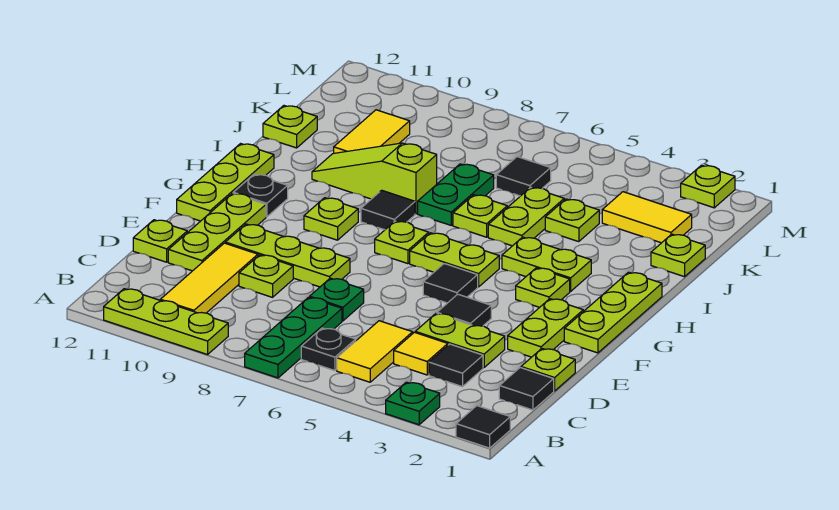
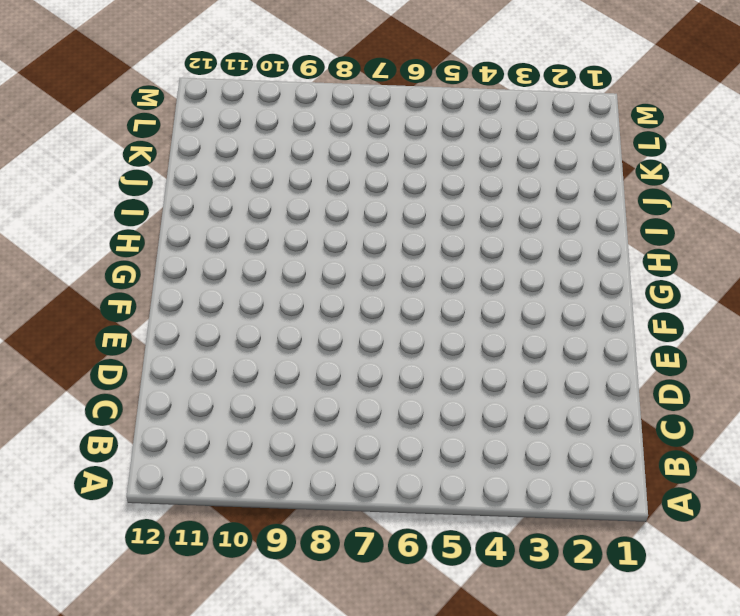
none -> black tile A1 level 1
none -> green plate A3 level 1
none -> green plate A7:C7 level 1
none -> lime plate A9:A11 level 1

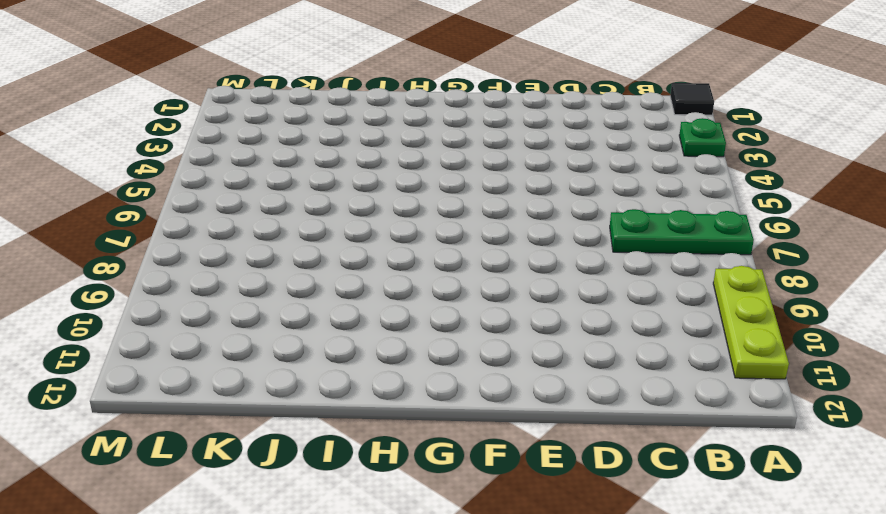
none -> yellow tile B5:C5 level 1
none -> black plate B6 level 1
none -> yellow tile B10:D10 level 1
none -> black tile C1 level 1

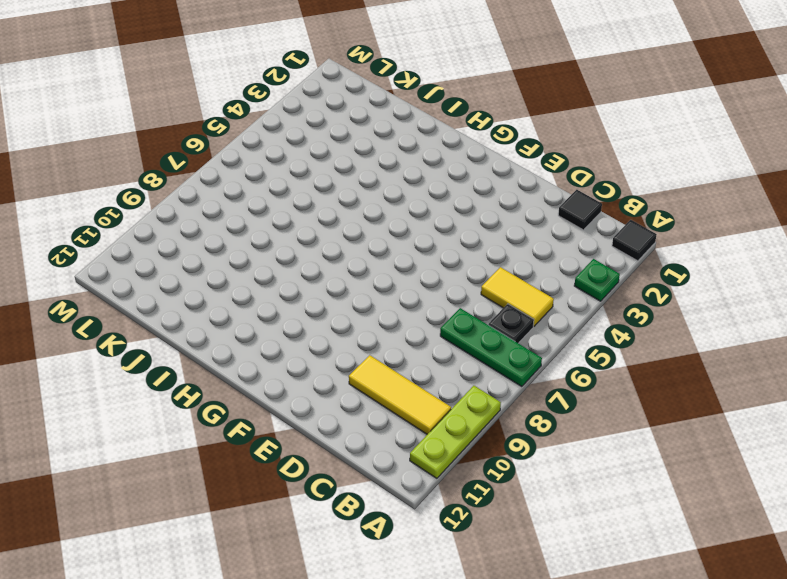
none -> black tile C3 level 1
none -> yellow tile C4 level 1
none -> lime plate D1 level 1
none -> lime plate D3:D4 level 1

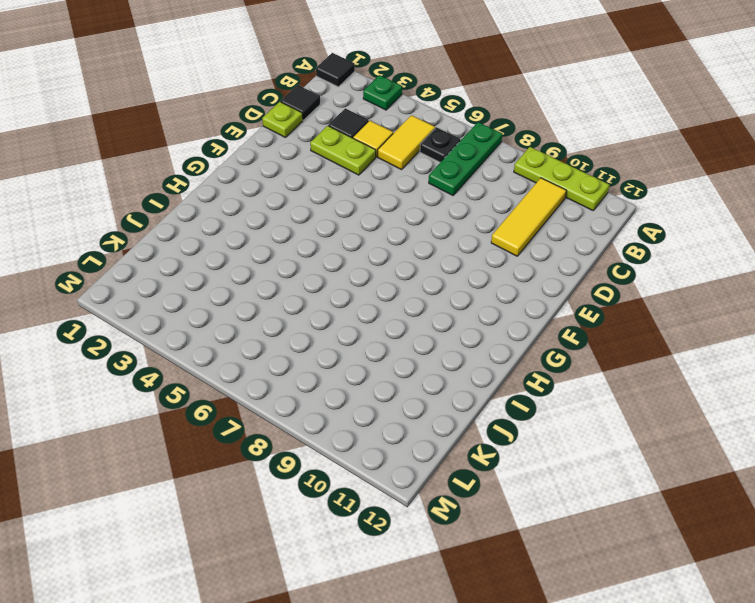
none -> green plate D7 level 1
none -> lime plate D9 level 1
none -> lime plate D11:F11 level 1
none -> lime plate D12 level 1

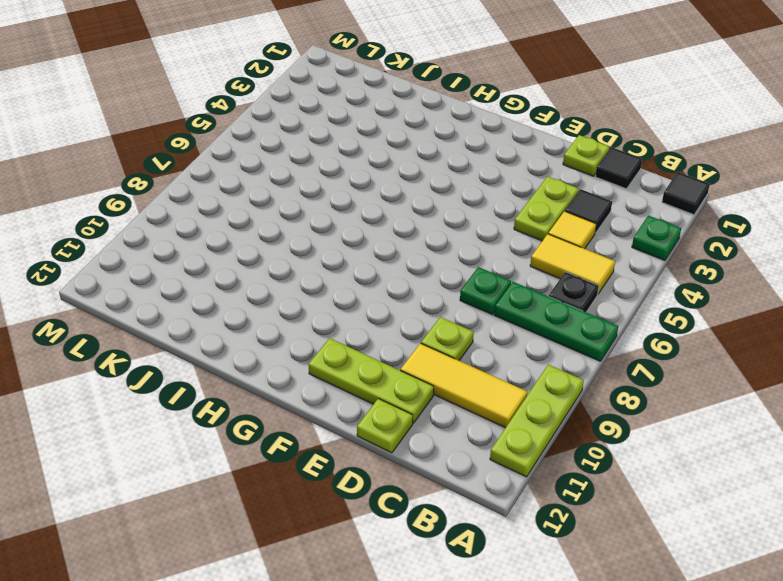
none -> lime plate E2:F2 level 1
none -> black tile E4 level 1
none -> lime plate E8:E10 level 1
none -> lime plate F1:H1 level 1

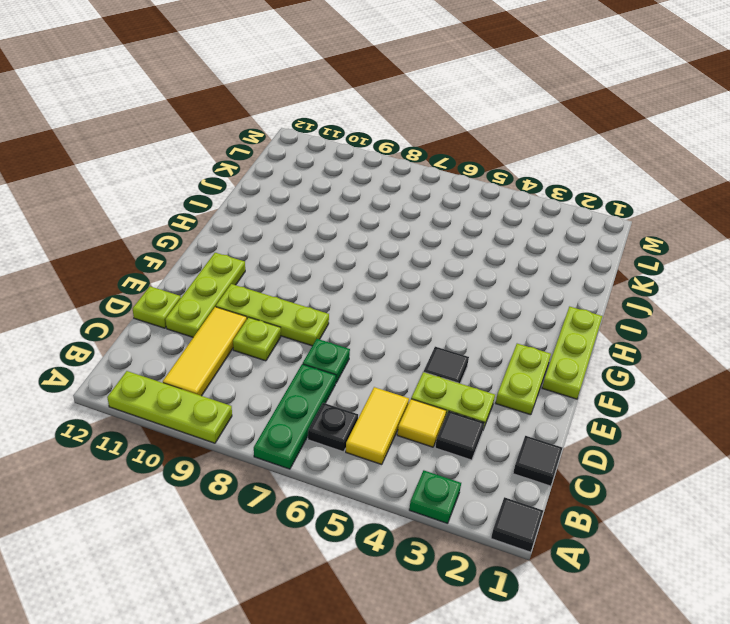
none -> lime plate D1 level 1
none -> black tile F5 level 1
none -> lime plate F12:H12 level 1
none -> lime plate G3 level 1

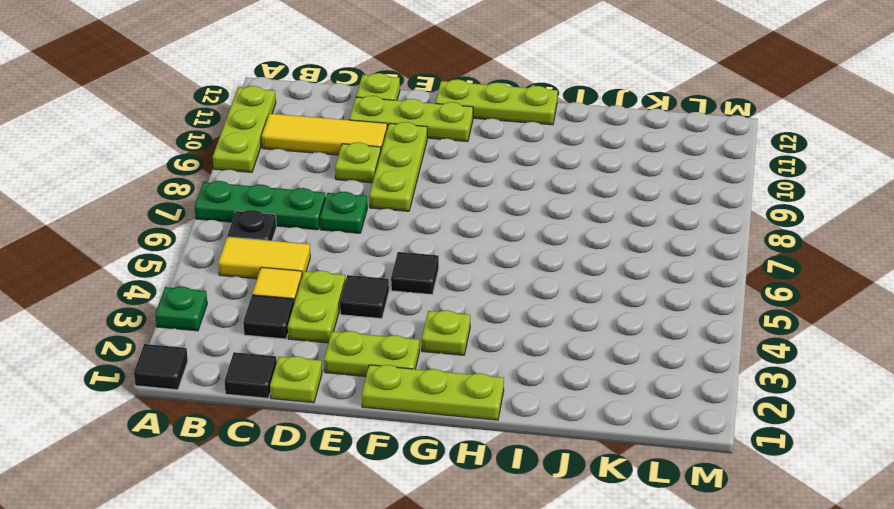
none -> lime plate G5:G6 level 1
none -> lime plate G7 level 1
none -> lime plate G9 level 1
none -> black plate G11 level 1

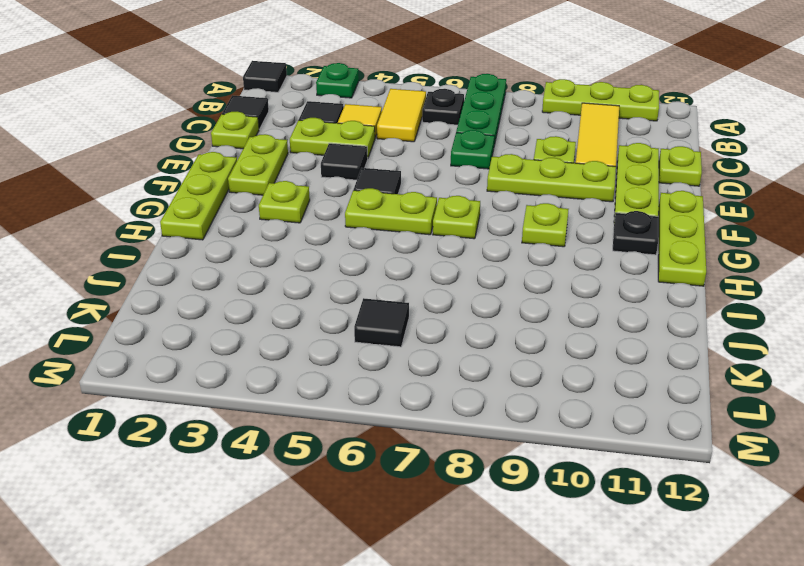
none -> lime plate H3:H4 level 1
none -> black tile H8 level 1
none -> lime plate I5:J5 level 1
none -> lime plate I6 level 1

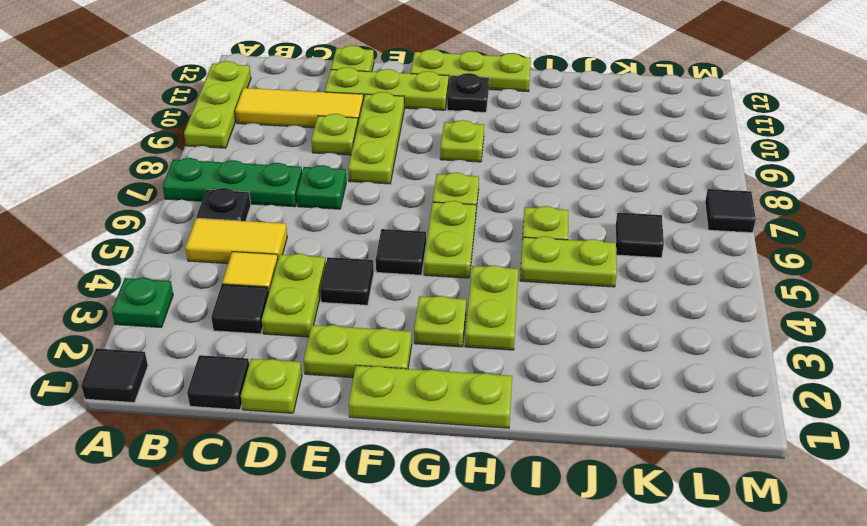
black tile M7 level 1 -> black tile H8 level 1
none -> green plate I7:J7 level 1
none -> lime slope I8:I10 level 1 top 8
none -> lime plate J1 level 1
none -> lime plate J4 level 1

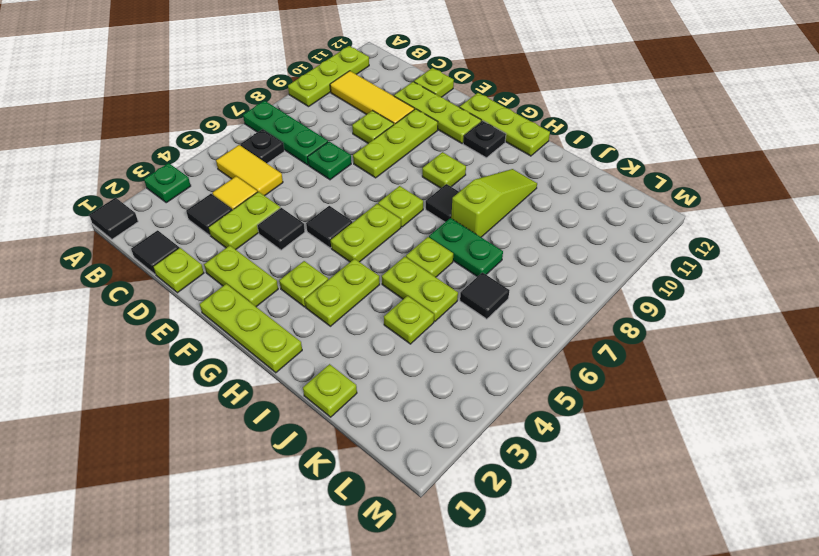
none -> yellow tile J10:K10 level 1
none -> lime plate J12 level 1
none -> yellow tile K2:K3 level 1
none -> lime plate M2 level 1

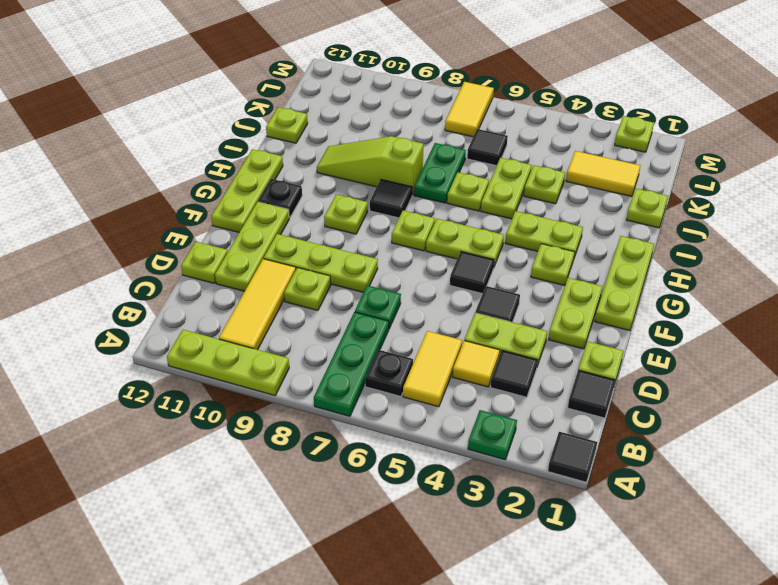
yellow tile L7:M7 level 1 -> yellow tile J10:K10 level 1

